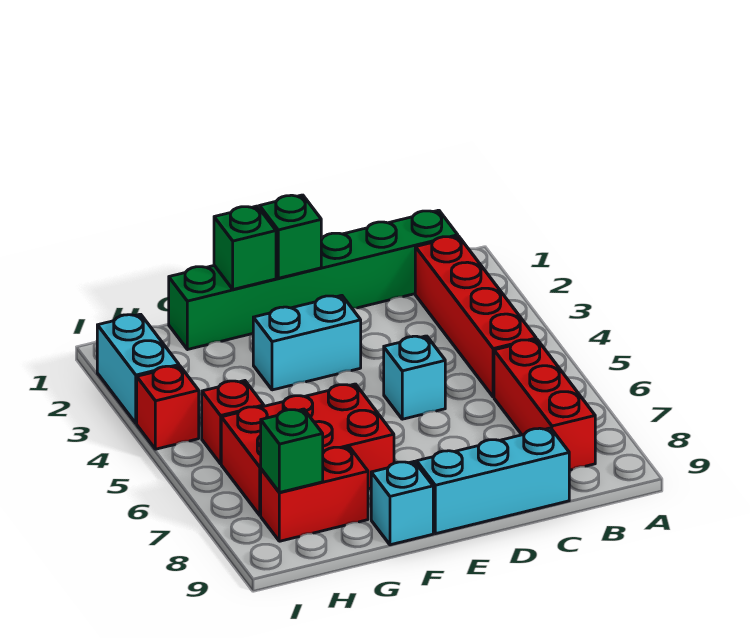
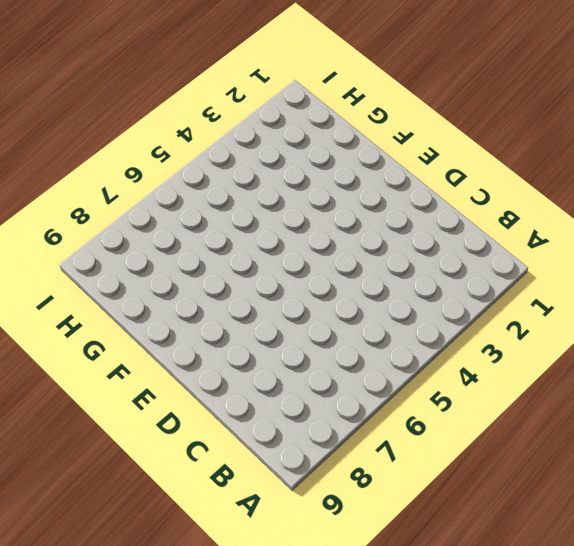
none -> green brick B1:G1 level 1
none -> red brick B2:B5 level 1
none -> red brick B6:B8 level 1

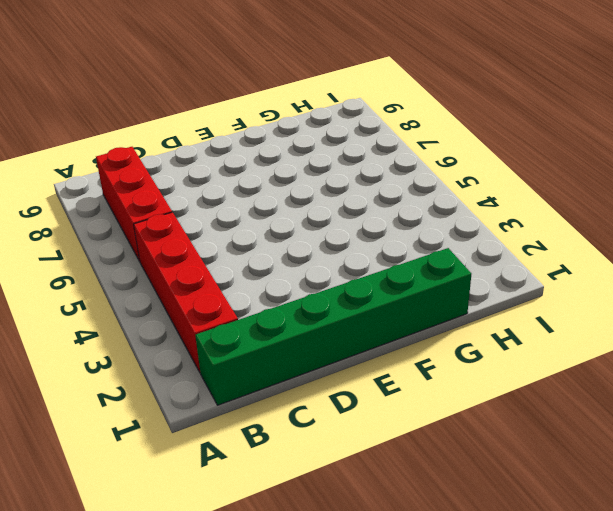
none -> cyan brick C9:E9 level 1
none -> cyan brick D5 level 1
none -> cyan brick E3:F3 level 1

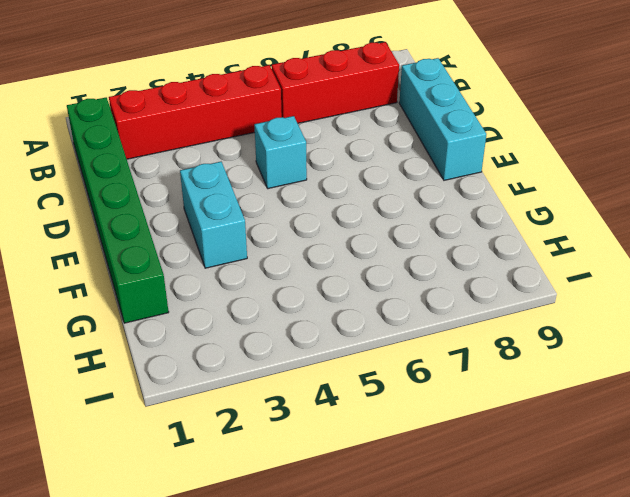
none -> red brick F6:H7 level 1
none -> cyan brick F9 level 1
none -> red brick G8:H8 level 1

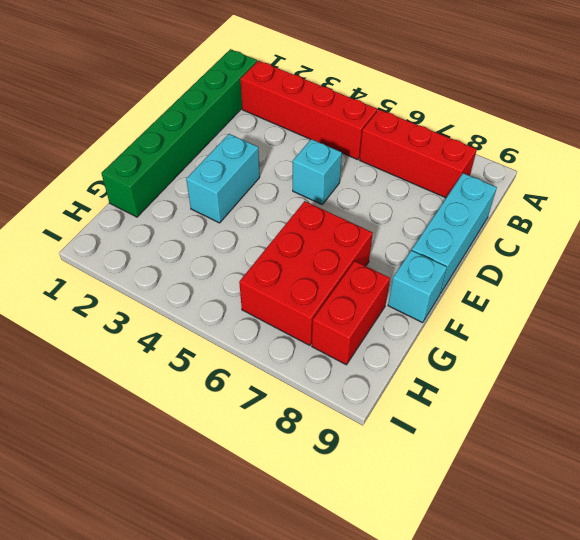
none -> red brick H5 level 1
none -> cyan brick I2:I3 level 1
none -> red brick I4 level 1

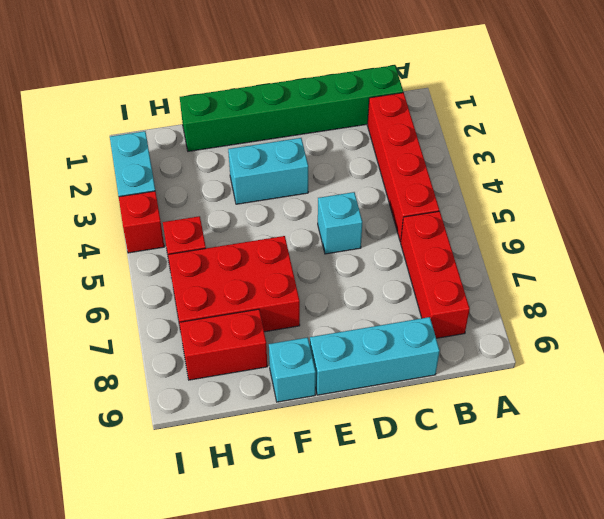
none -> green brick E1 level 2
none -> green brick F1 level 2
none -> green brick H8 level 2

